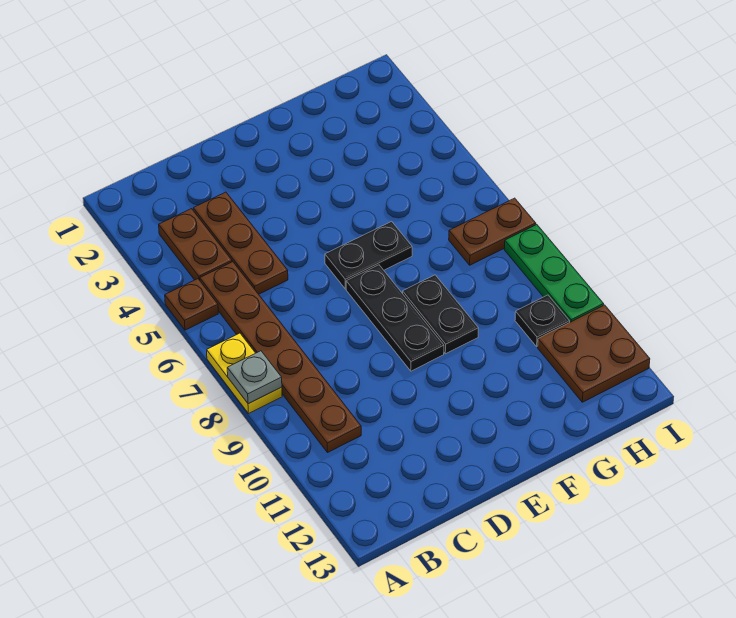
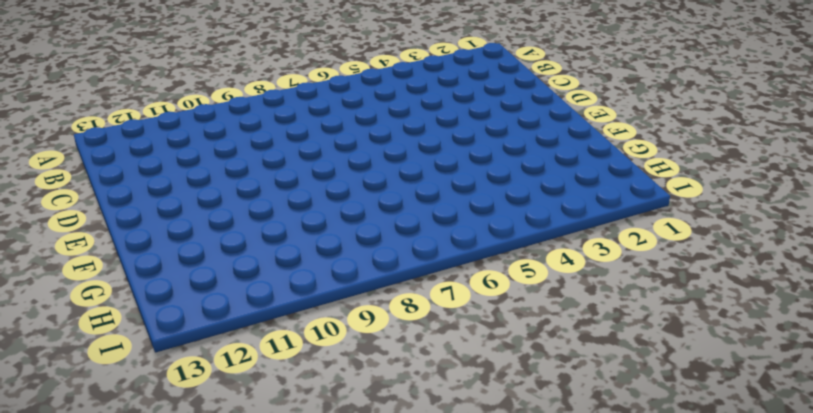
none -> brown plate A5 level 1
none -> yellow plate A7:A8 level 1
none -> brown plate B3:B4 level 1

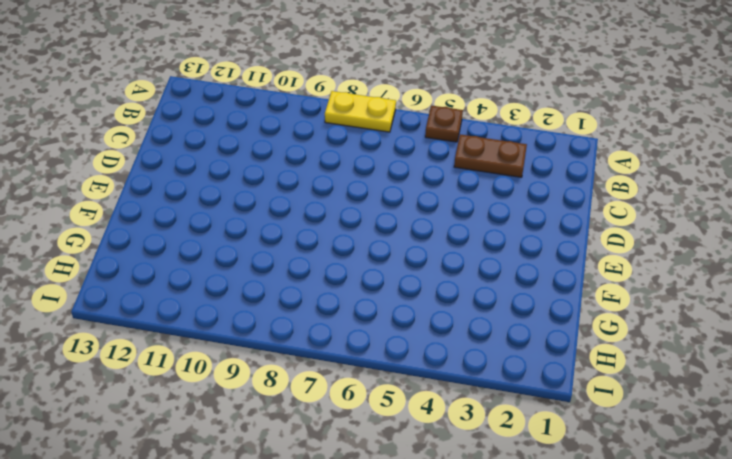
none -> brown plate B5:B10 level 1
none -> brown plate C3:C5 level 1
none -> black plate E6:F6 level 1

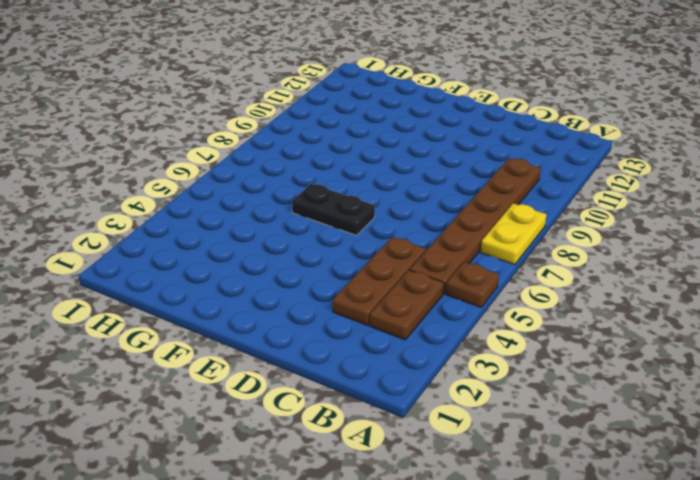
none -> black plate E7:E9 level 1
none -> black plate F8:F9 level 1
none -> brown plate H7:I7 level 1

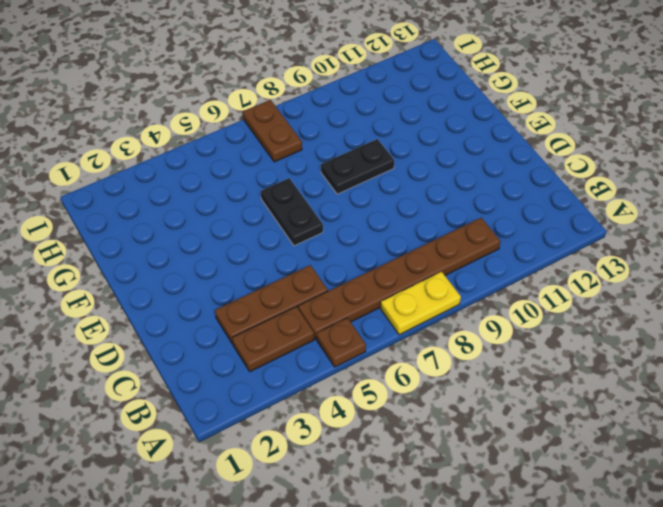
none -> black plate E7:E9 level 1
none -> black plate H10 level 1
none -> brown plate H11:I12 level 1

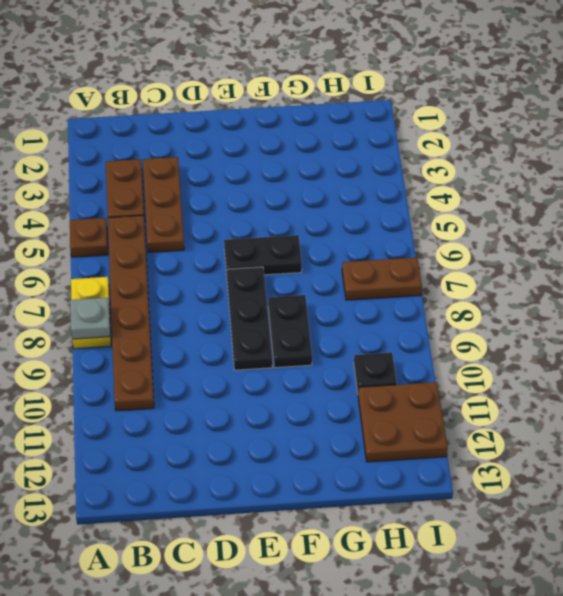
none -> green plate I8:I10 level 1

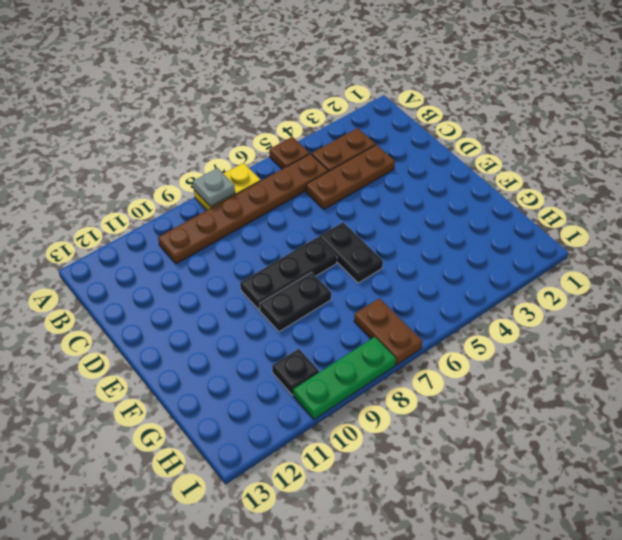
none -> brown plate H11:I12 level 1

